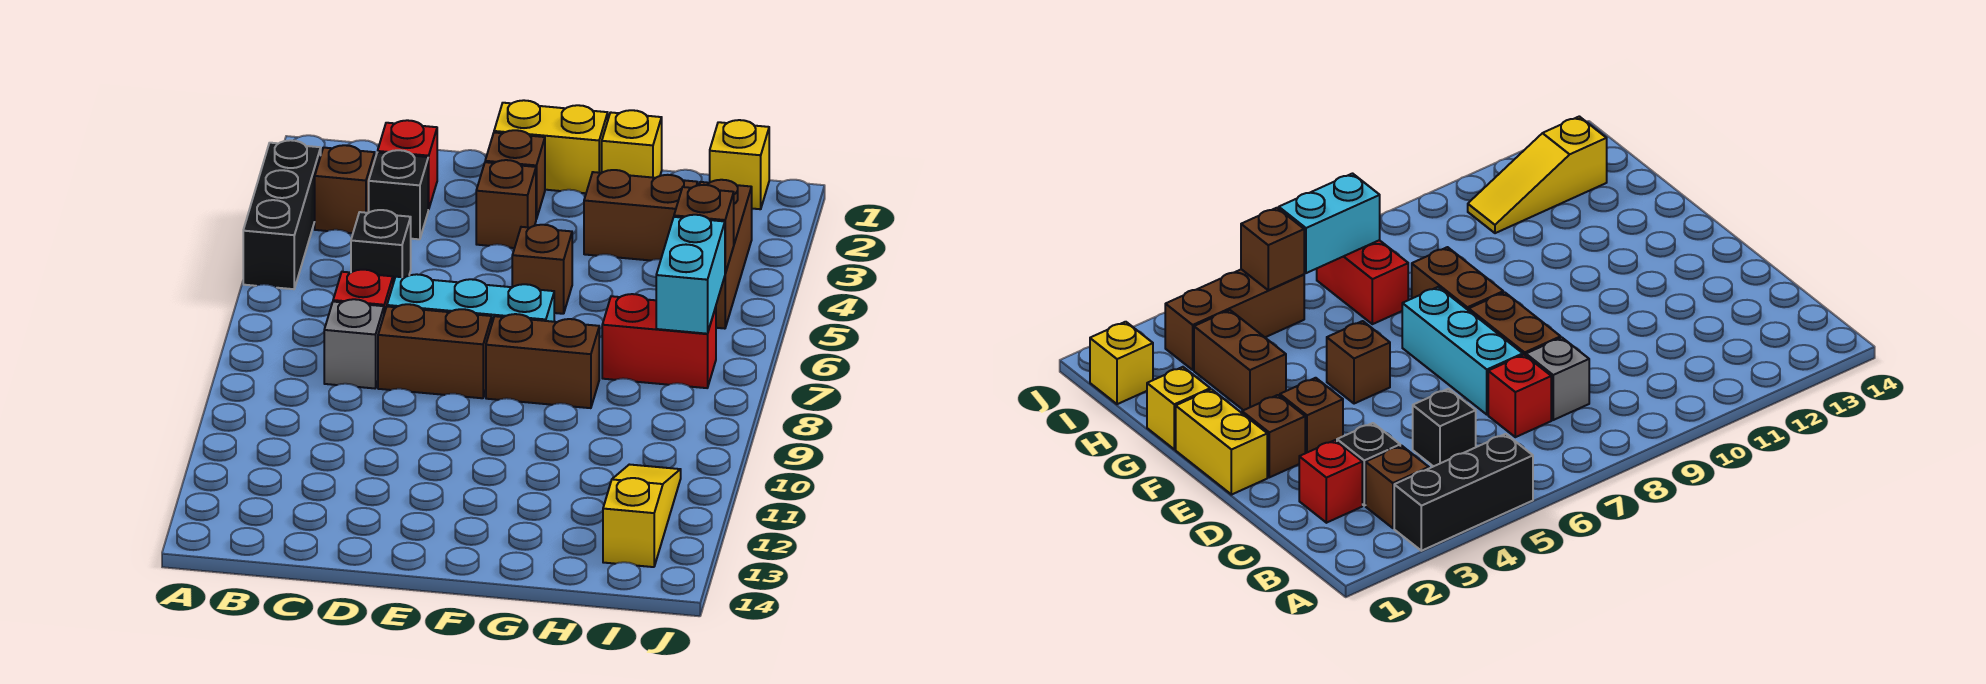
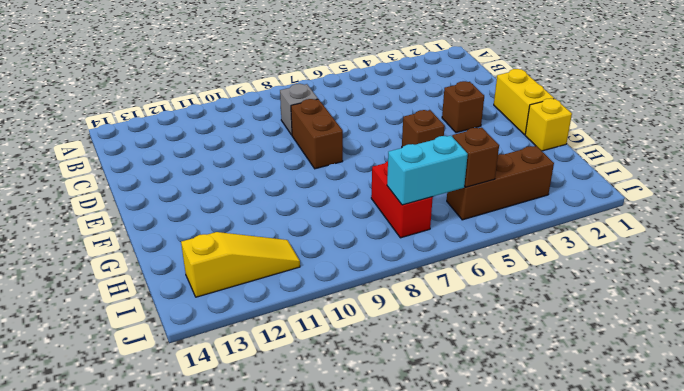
none -> black brick A3:A5 level 1
none -> brown brick B3 level 1
none -> red brick C2 level 1

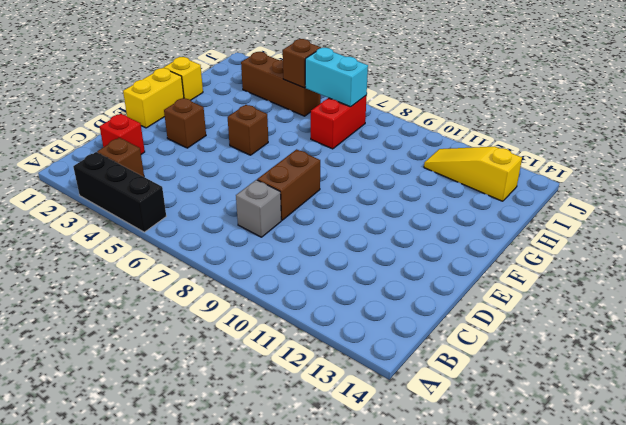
none -> black brick C3 level 1
none -> black brick C5 level 1
none -> red brick C7 level 1

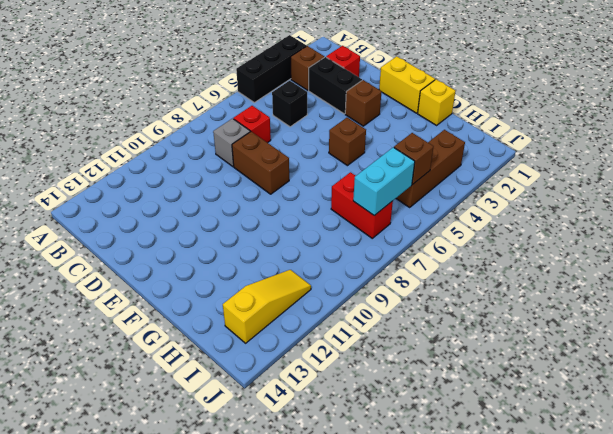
black brick C3:D3 level 1 -> black brick C3 level 1
none -> cyan brick D7:F7 level 1
none -> brown brick E2 level 1
none -> brown brick F8:G8 level 1

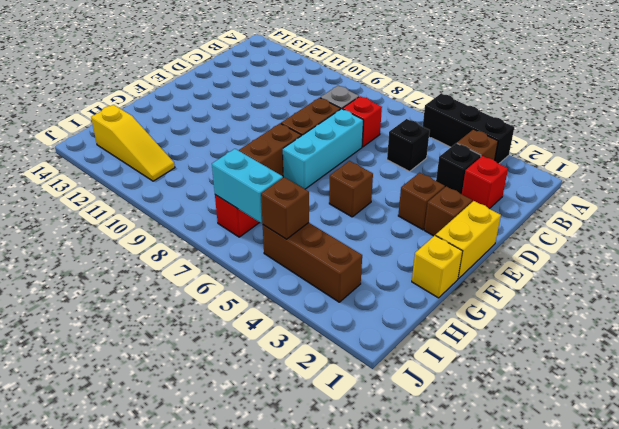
none -> brown brick G3:H3 level 1
none -> yellow brick I1 level 1

